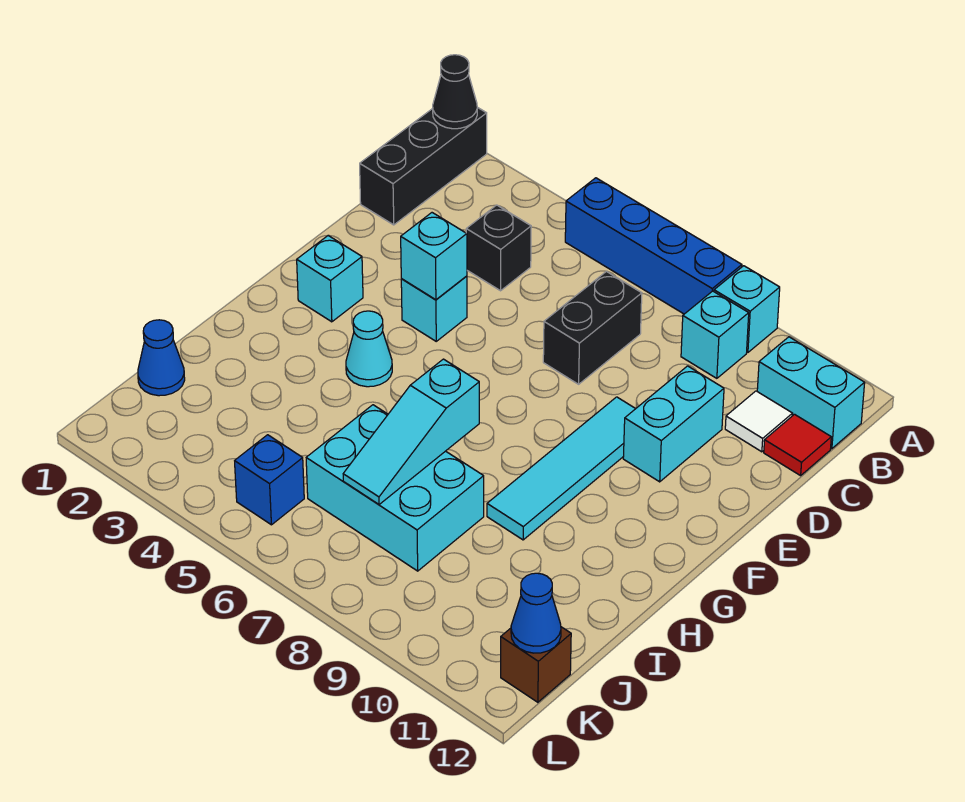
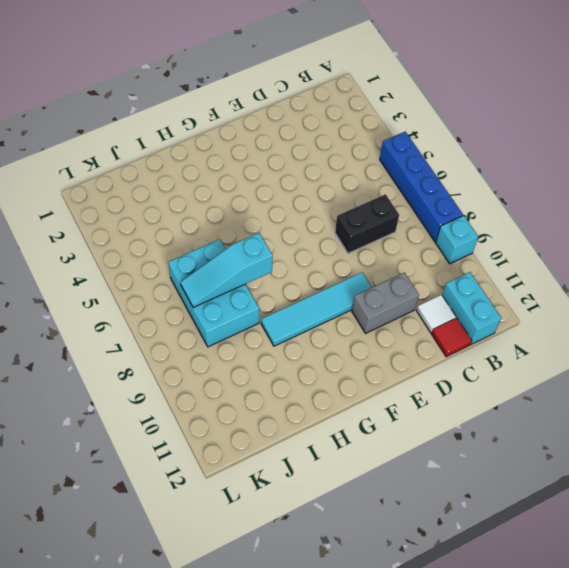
grey brick D10:E10 level 1 -> cyan brick D10:E10 level 1
none -> black brick A1:C1 level 1
none -> cyan brick B9 level 1
none -> black brick C4 level 1

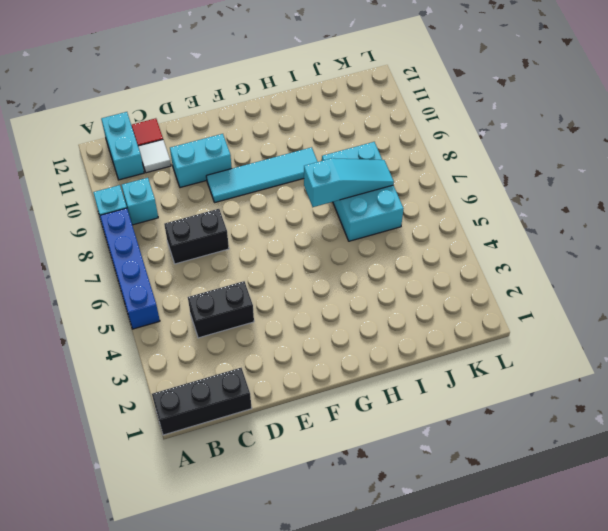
black brick C4:D4 level 1 -> black brick C4 level 1
none -> cyan brick E4 level 1
none -> cyan brick F2 level 1
none -> cyan cone G4 level 1

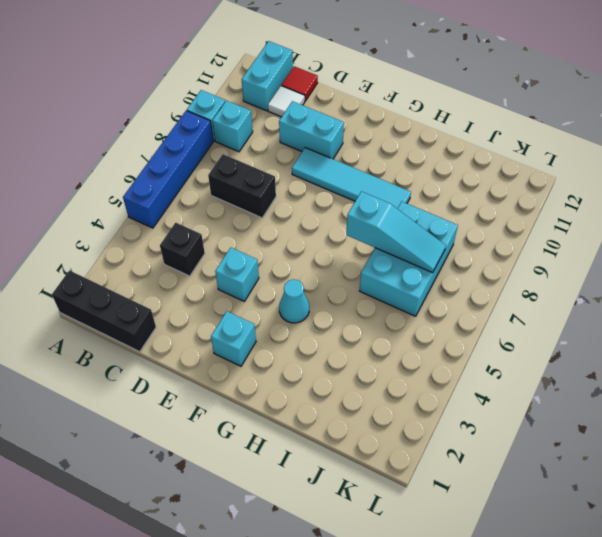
none -> blue cone J1 level 1
none -> blue brick K5 level 1
none -> brown brick K12 level 1

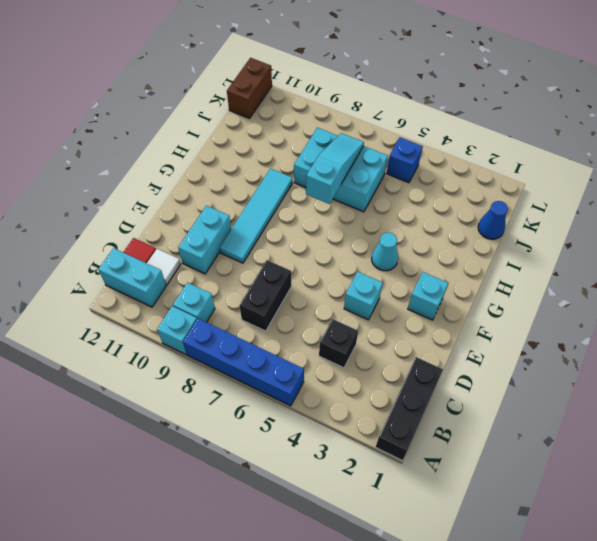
brown brick K12:L12 level 1 -> brown brick K12 level 1
none -> black cone A1 level 2
none -> cyan brick E4 level 2
none -> blue cone K12 level 2

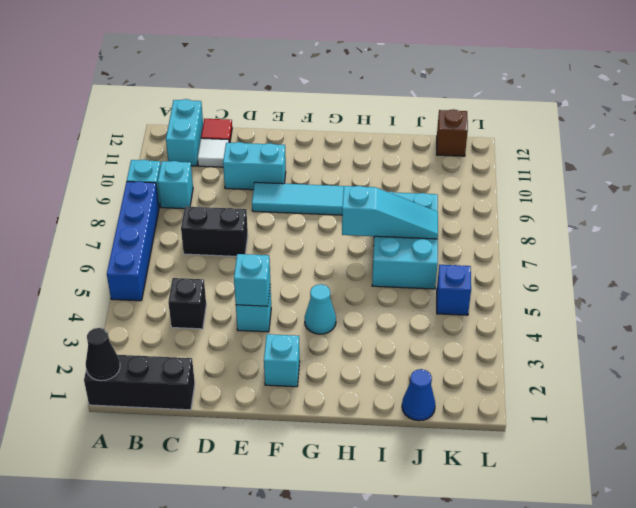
none -> blue cone K12 level 2

